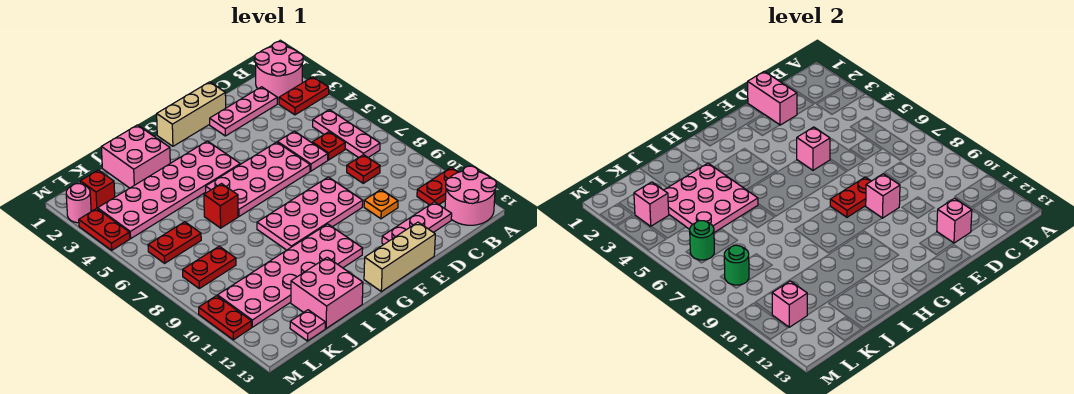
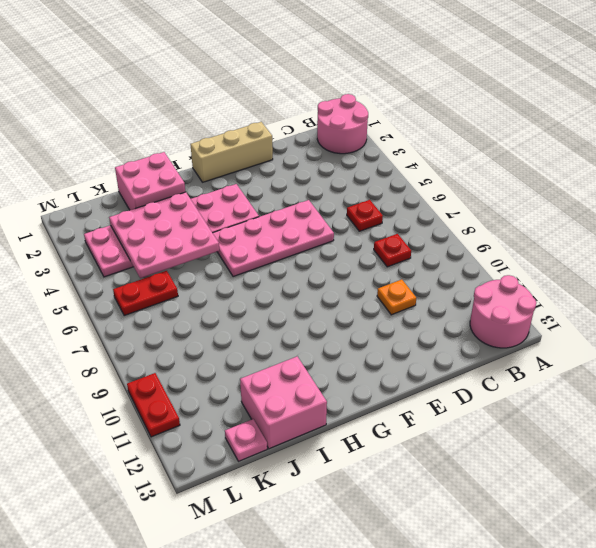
none -> red plate A3:B3 level 1
none -> red plate A11:B11 level 1
none -> pink plate B5:B7 level 1
none -> pink plate C2:E2 level 1

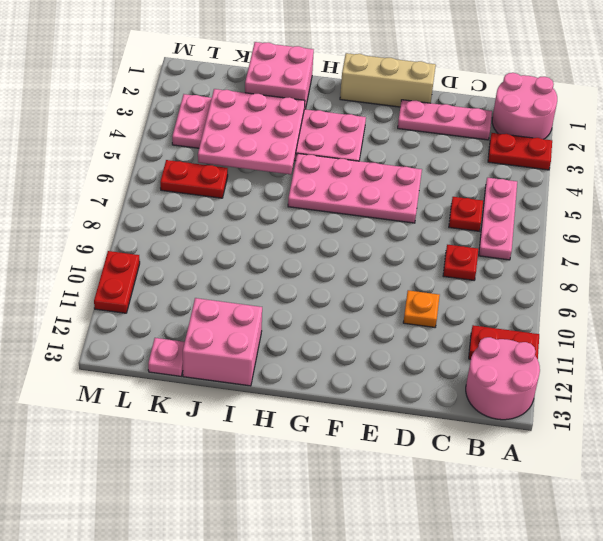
none -> pink plate C12:E12 level 1
none -> pink plate D5:D6 level 1
none -> pink plate E8:H9 level 1
none -> tan brick E13:G13 level 1

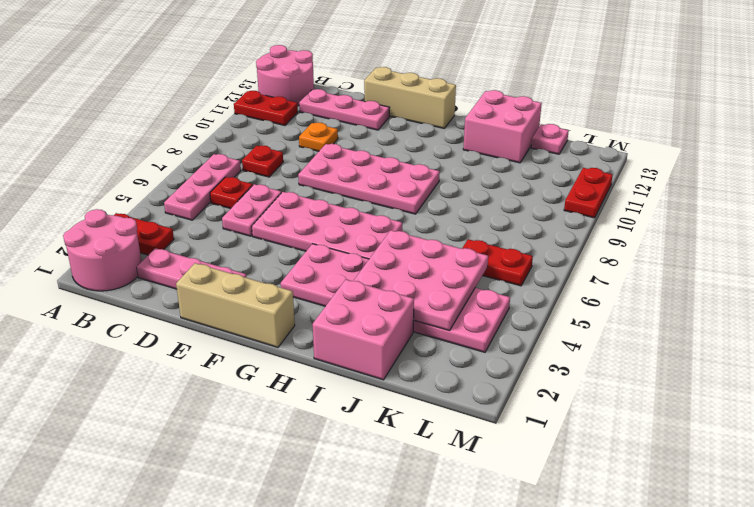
none -> pink plate G10:L11 level 1
none -> red brick I6 level 1
none -> red plate K8:L8 level 1
none -> red brick L2 level 1

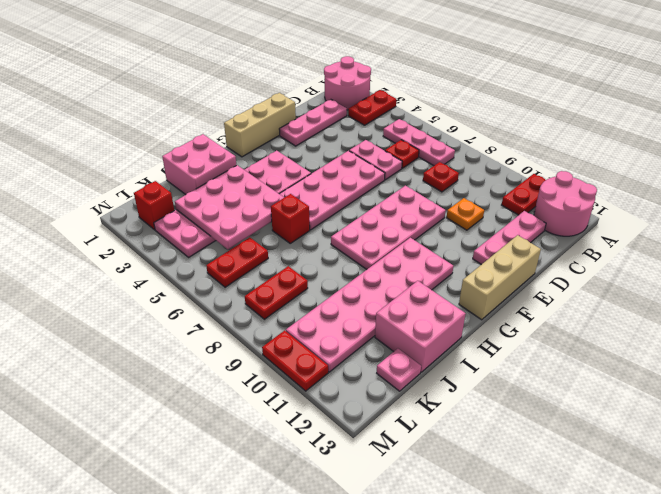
none -> pink round brick M2 level 1
none -> red plate M3:M4 level 1
none -> pink brick D1:D2 level 2
none -> pink brick D12 level 2

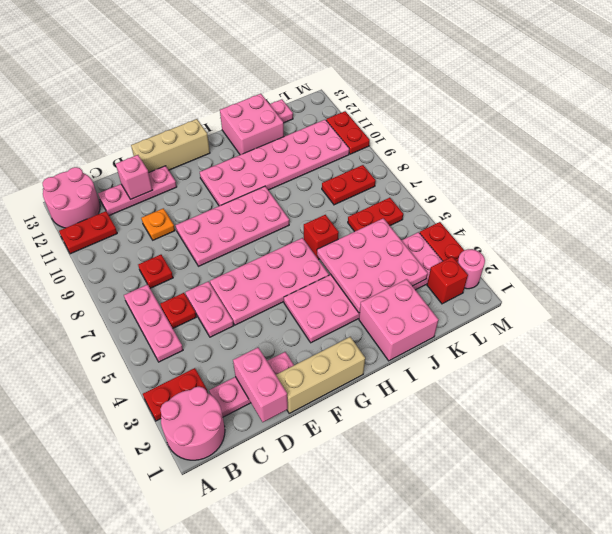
none -> pink brick E5 level 2
none -> red plate E8:F8 level 2
none -> pink brick E9 level 2
none -> pink brick L3 level 2

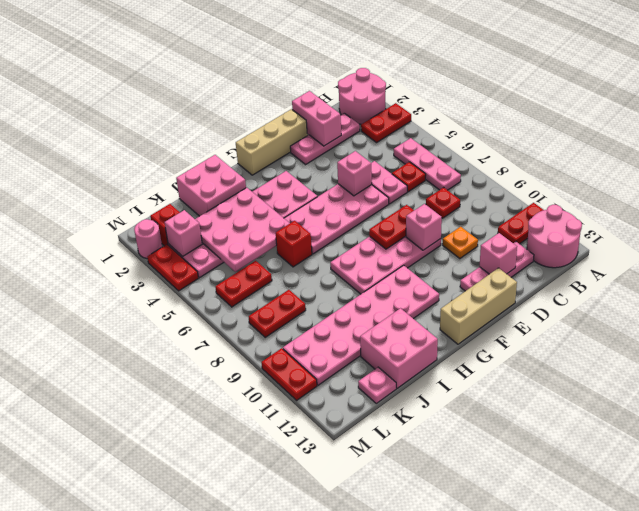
none -> green round brick L6 level 2
none -> green round brick L8 level 2
none -> pink brick L11 level 2

